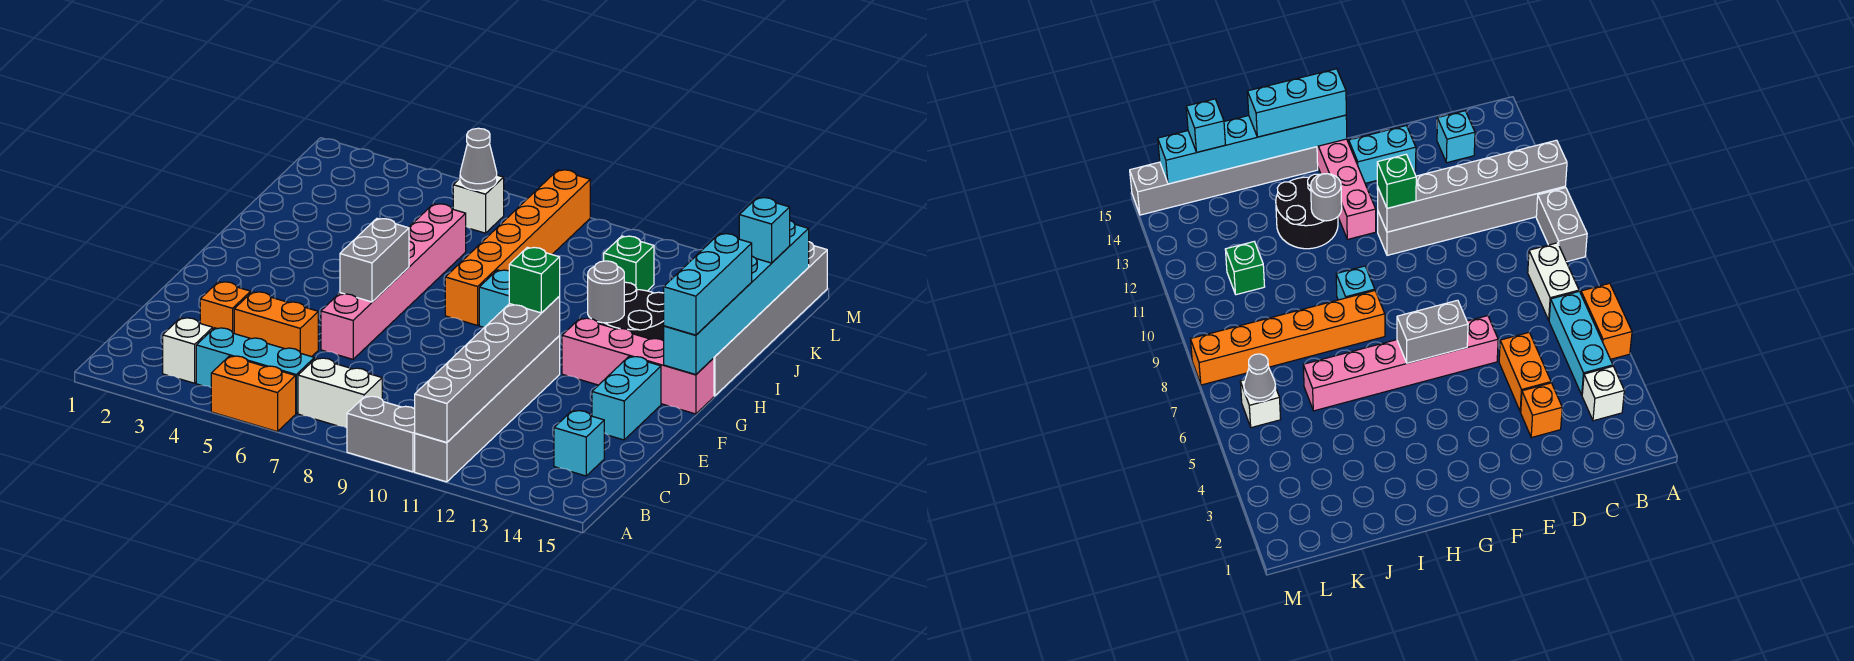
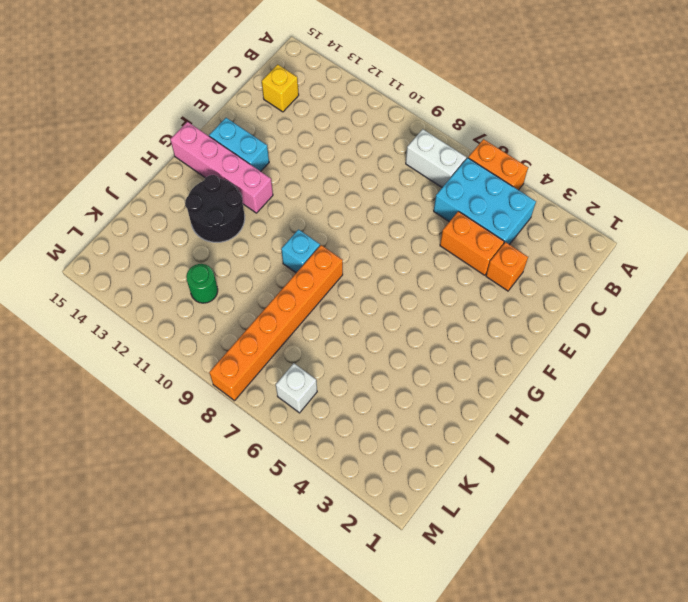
cyan brick B4:C6 level 1 -> cyan brick B4:B6 level 1
yellow brick C14 level 1 -> cyan brick C14 level 1
cyan brick F13:F14 level 1 -> cyan brick E14:F14 level 1
green round brick K11 level 1 -> green brick K11 level 1
none -> grey brick A9:A10 level 1
none -> grey brick A11:F11 level 1
none -> white brick B3 level 1

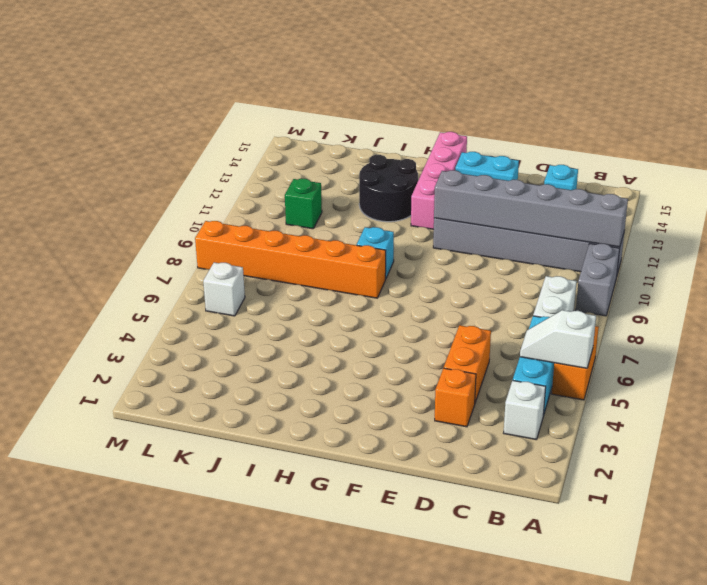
white slope A5:B5 level 2 top A -> none
none -> pink brick E6:J6 level 1
none -> grey brick H15:M15 level 1
none -> grey brick F6:G6 level 2

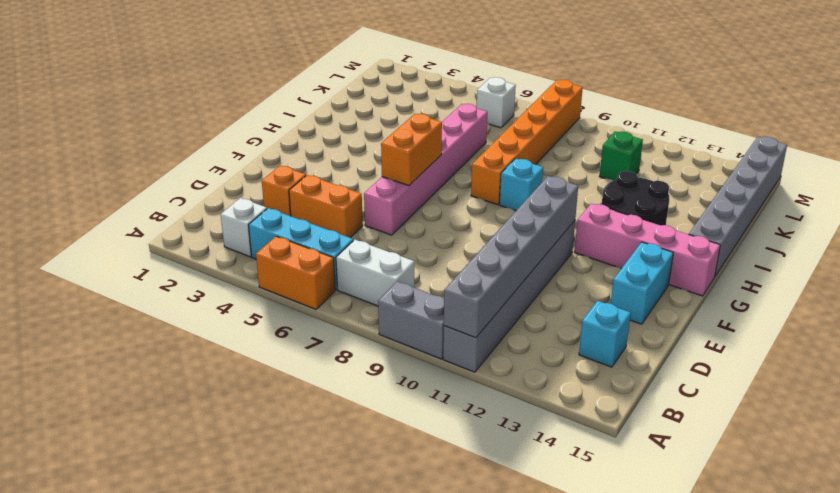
orange brick F6:G6 level 2 -> grey brick F6:G6 level 2
none -> cyan brick G15:L15 level 2
none -> grey round brick H12 level 2
none -> grey cone L6 level 2

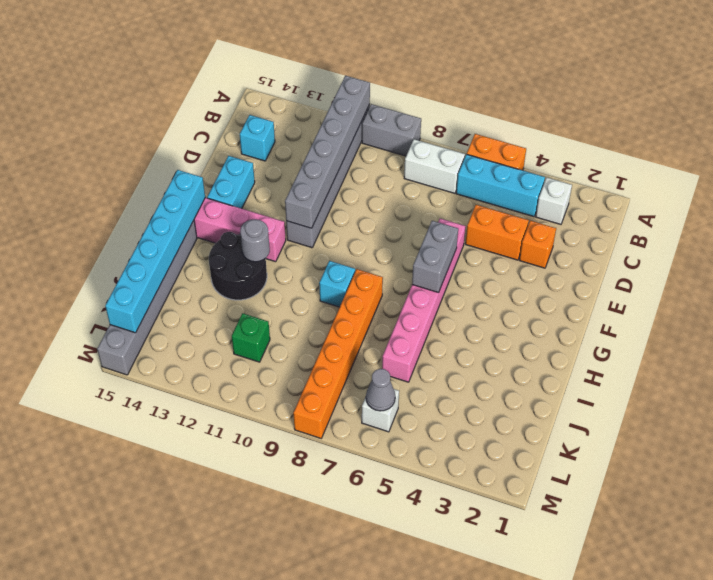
none -> green brick F11 level 3
none -> cyan brick G15:I15 level 3
none -> cyan brick K15 level 3

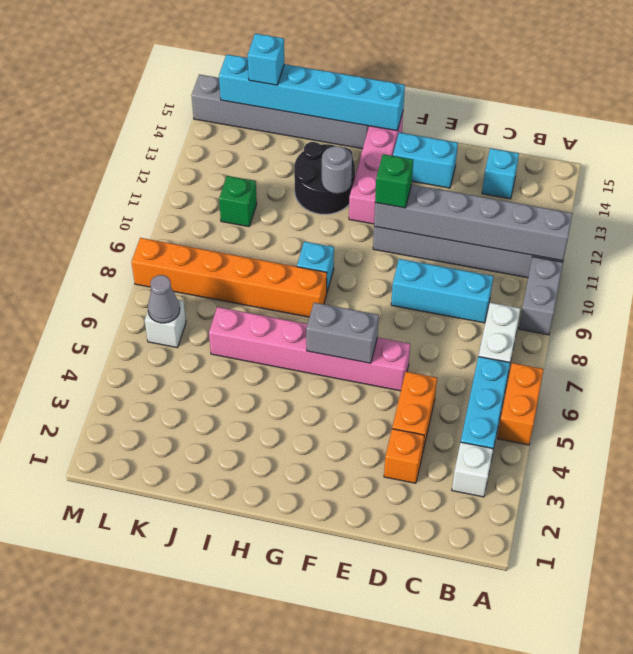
cyan brick C9:E9 level 1 -> cyan brick G15:I15 level 3

